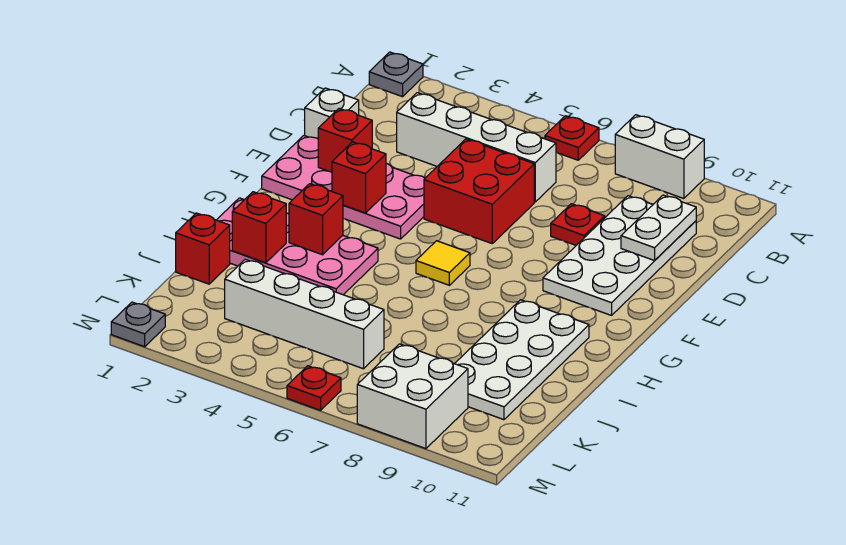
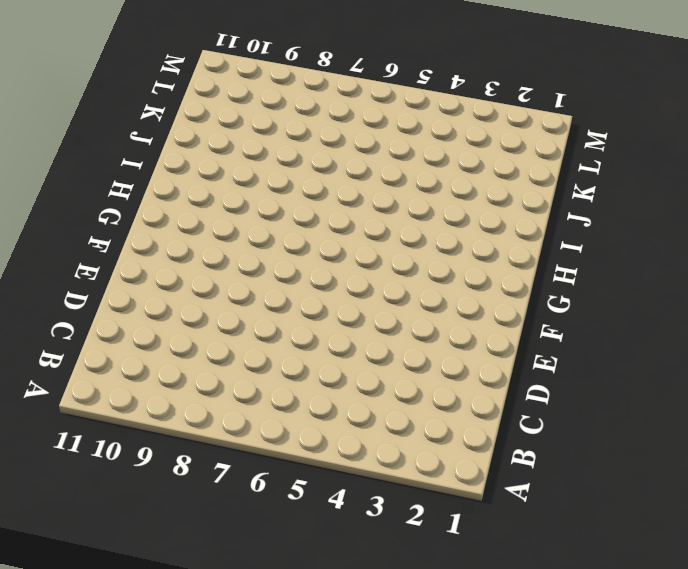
none -> grey plate A1 level 1
none -> red plate A6 level 1
none -> white brick A8:A9 level 1

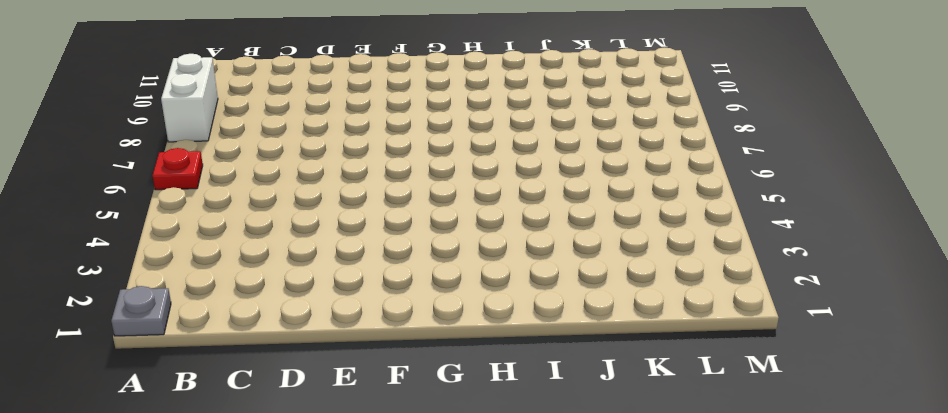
none -> white brick C3:C6 level 1
none -> white plate C9:F10 level 1
none -> white brick D1 level 1

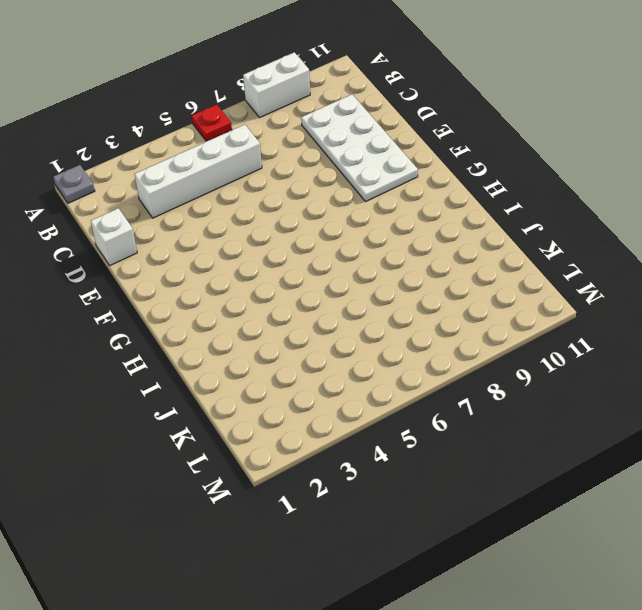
none -> red brick D5:E6 level 1
none -> red plate D8 level 1
none -> pink plate E1:F4 level 1

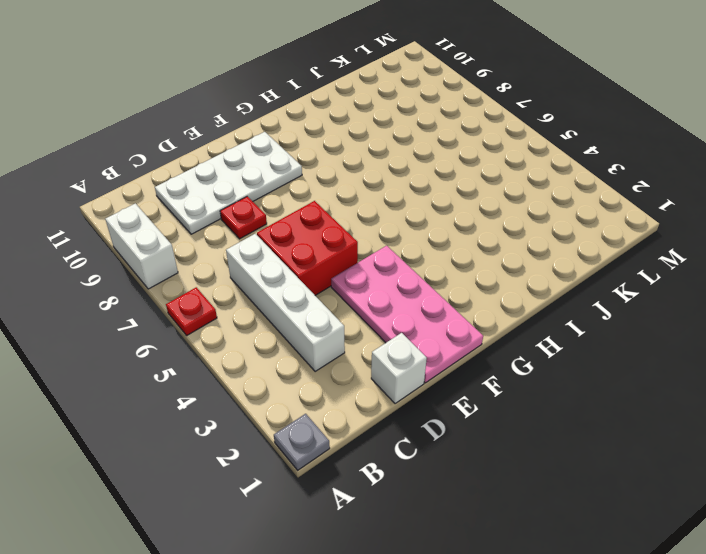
none -> yellow tile G6 level 1
none -> pink plate H1:I4 level 1
none -> white plate H9:K10 level 1

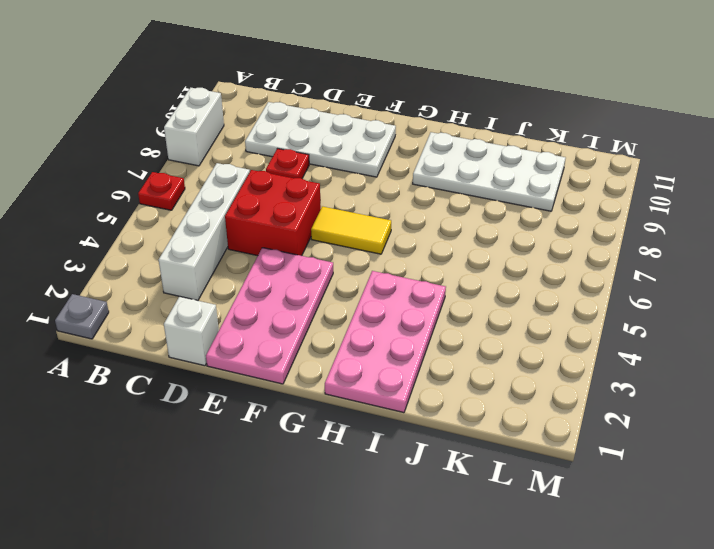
yellow tile F6:G6 level 1 -> yellow tile G6 level 1
none -> red brick J1 level 1
none -> white brick K3:K6 level 1
none -> white brick L8:M9 level 1

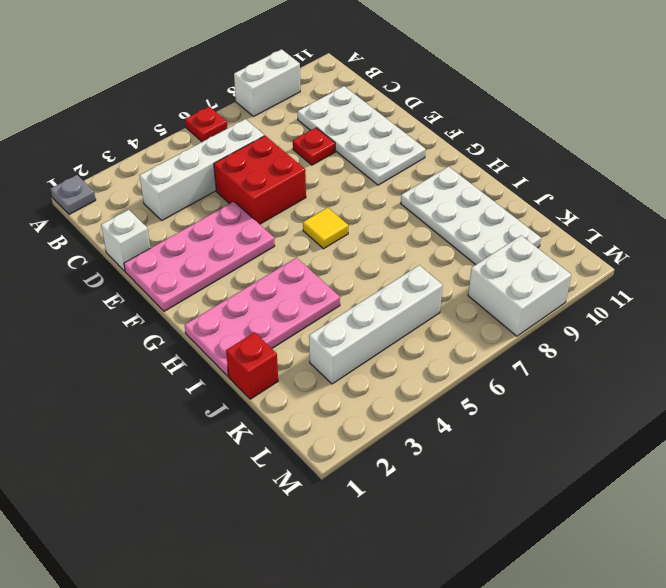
none -> grey plate M1 level 1
none -> red plate M6 level 1
none -> white plate C10:D10 level 2

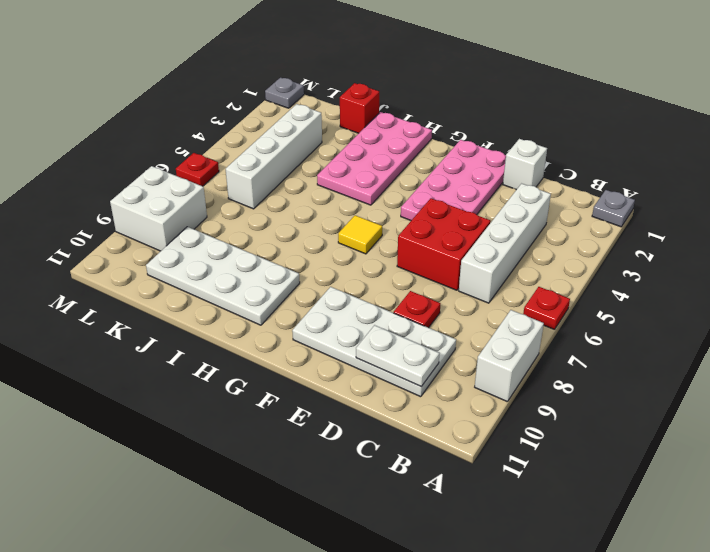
none -> red brick E2 level 2
none -> red brick F3 level 2
none -> red brick H3 level 2

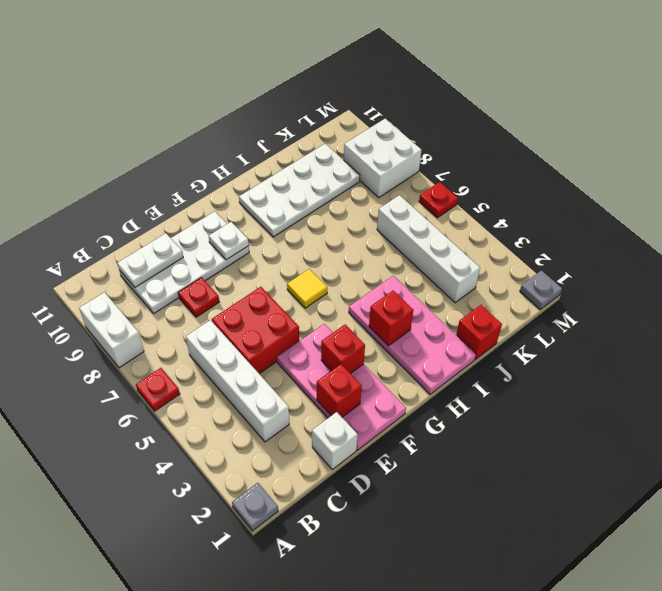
white plate F9 level 2 -> none
none -> red brick I2 level 2

